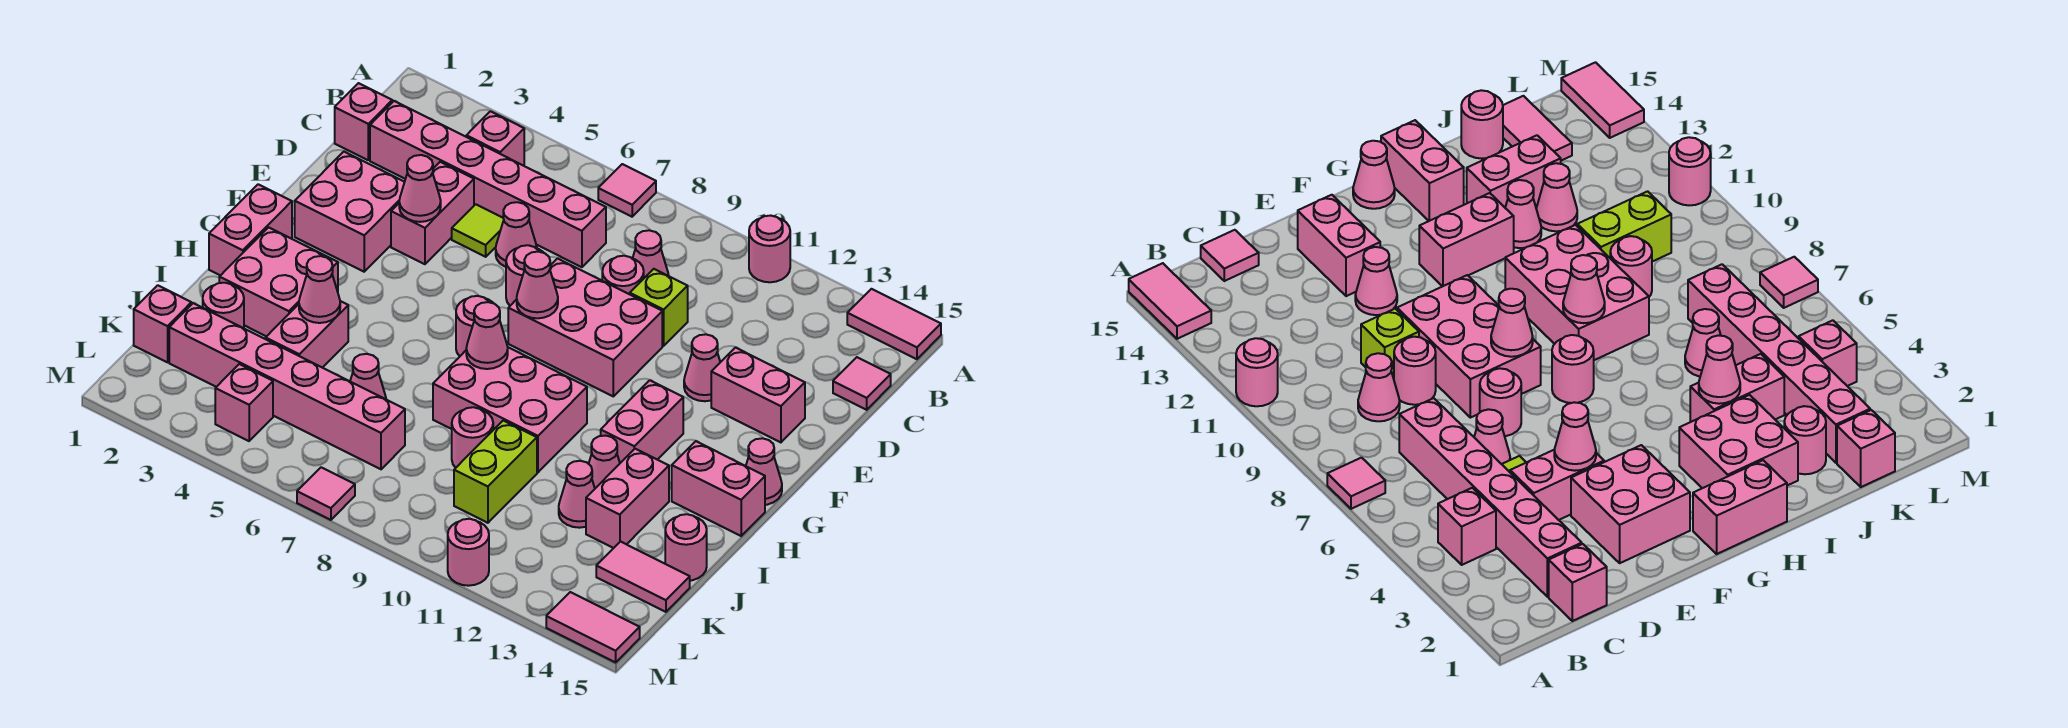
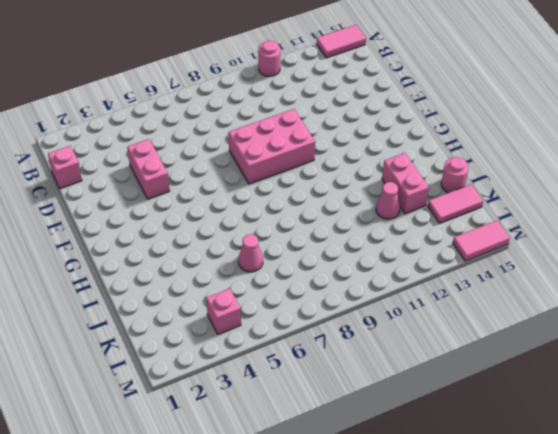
none -> pink tile A7 level 1
none -> pink brick B4 level 1
none -> pink brick C2:C7 level 1
none -> pink cone C9 level 1

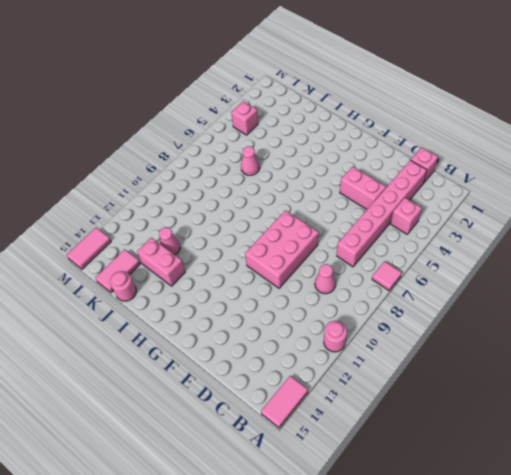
none -> pink tile C15 level 1
none -> lime tile D5 level 1
none -> pink cone D6 level 1
none -> pink round brick D9 level 1

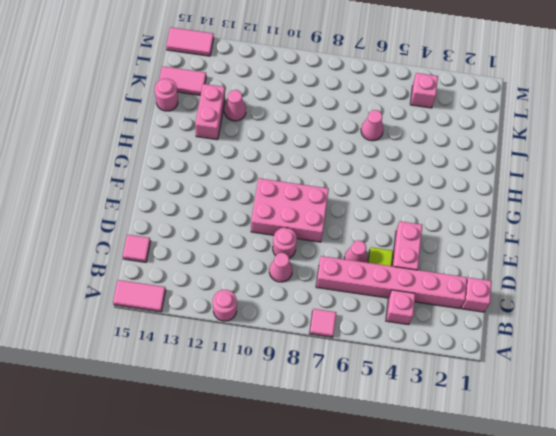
none -> lime brick D10 level 1
none -> pink brick E2:F3 level 1
none -> pink round brick E7 level 1
none -> pink cone E12 level 1

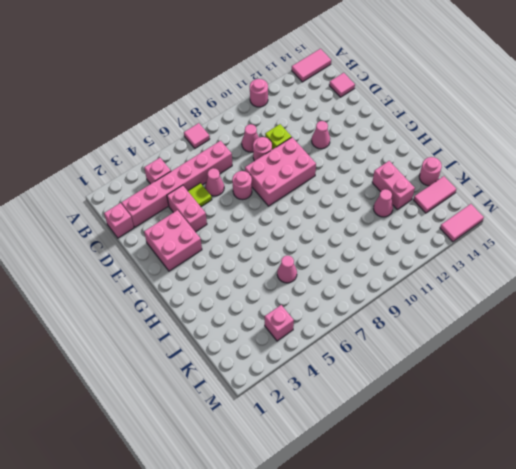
none -> pink brick E13:E14 level 1
none -> pink brick G1:H1 level 1
none -> pink round brick G7 level 1
none -> pink brick G12:H12 level 1

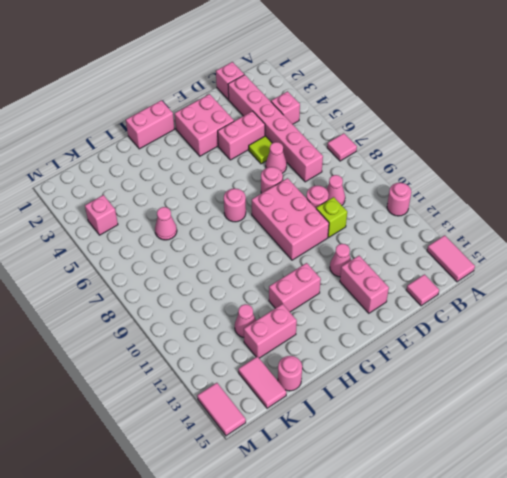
none -> pink cone G15 level 1
none -> pink brick H2:I3 level 1
none -> pink brick H8:I10 level 1
none -> pink brick H14:H15 level 1

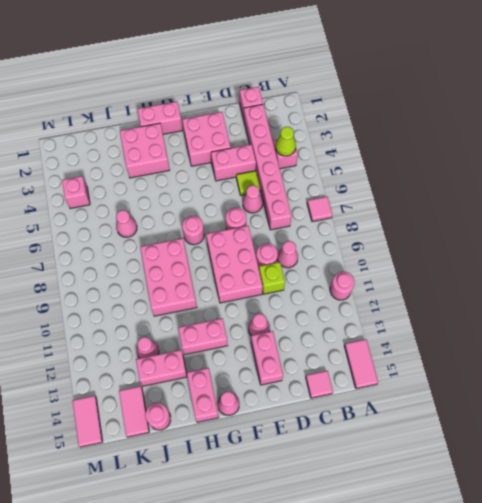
lime cone B4 level 2 -> none
none -> pink brick I4:J4 level 1
none -> pink cone I12 level 1
none -> pink round brick J2 level 1
none -> pink round brick J9 level 1

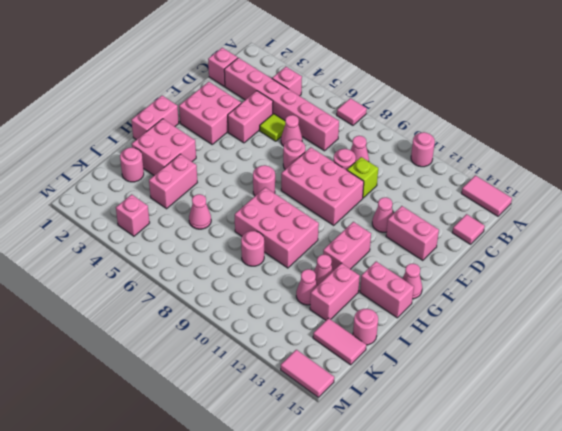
none -> lime brick J10:K10 level 1
none -> pink brick K1 level 1
none -> pink brick K2:K7 level 1
none -> pink tile M7 level 1

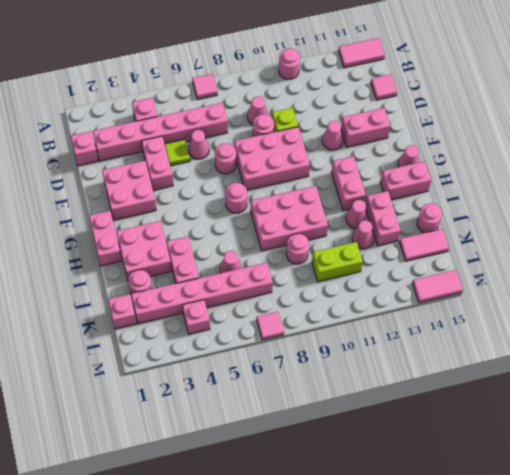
lime brick K10:K11 level 1 -> lime brick J10:K10 level 1
none -> pink round brick M11 level 1
none -> pink cone E4 level 2
none -> pink cone F8 level 2
none -> pink cone H8 level 2

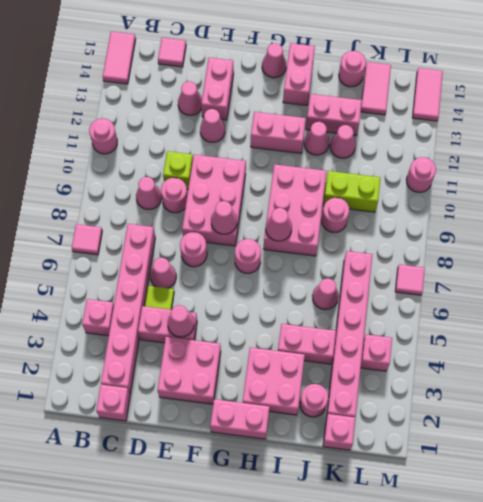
pink cone D13 level 1 -> pink cone I4 level 2

